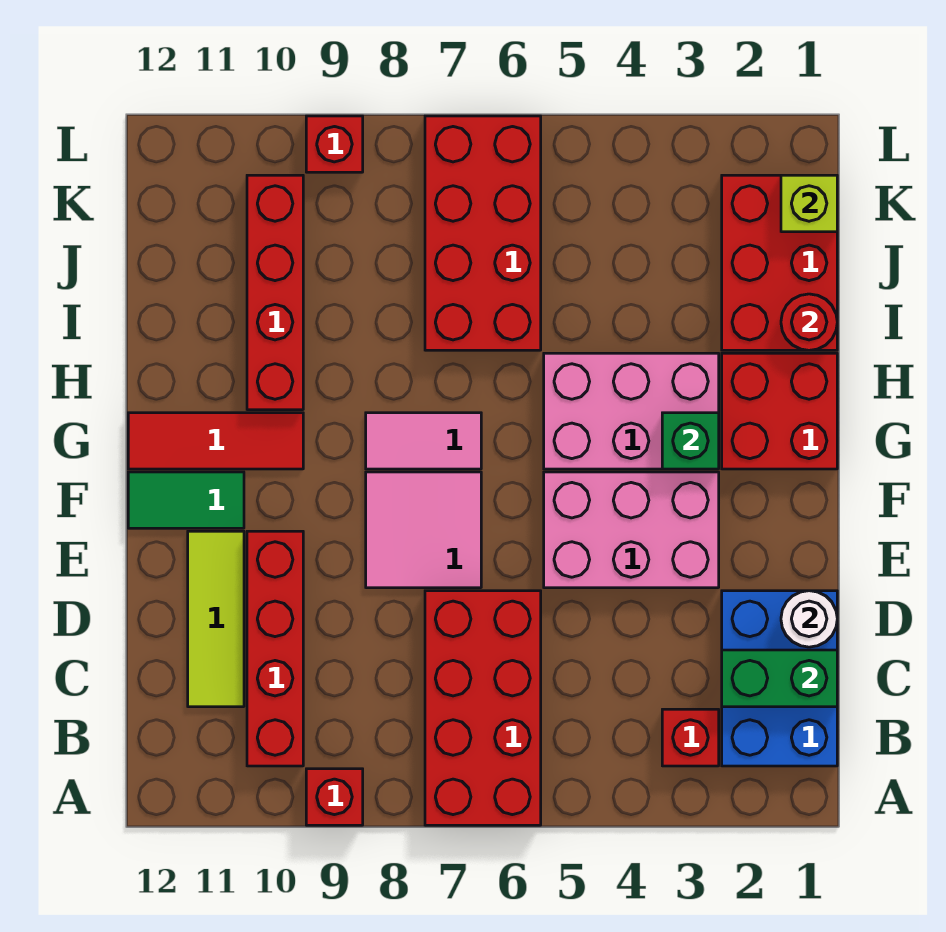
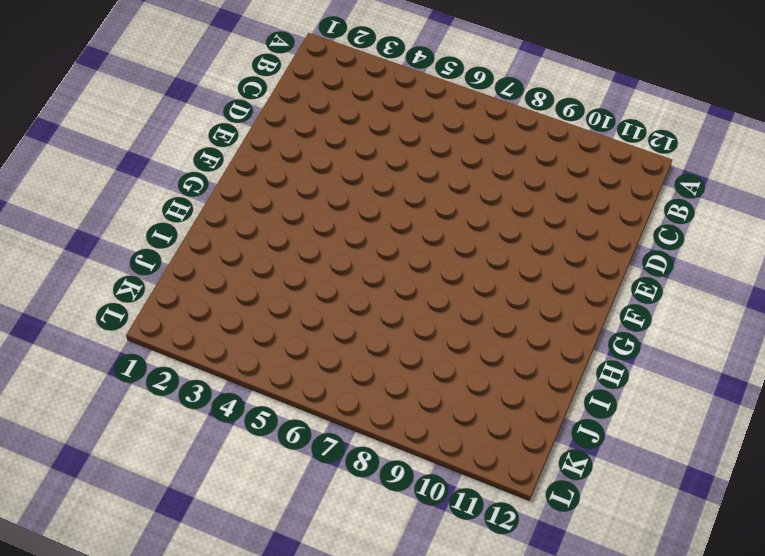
none -> red brick A6:D7 level 1
none -> red brick A9 level 1
none -> blue brick B1:D2 level 1

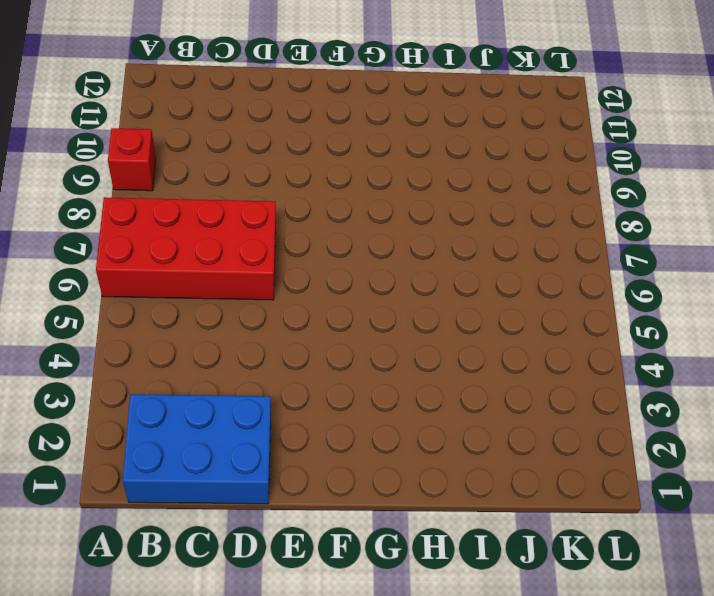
none -> red brick B3 level 1
none -> red brick B10:E10 level 1
none -> lime tile C11:E11 level 1

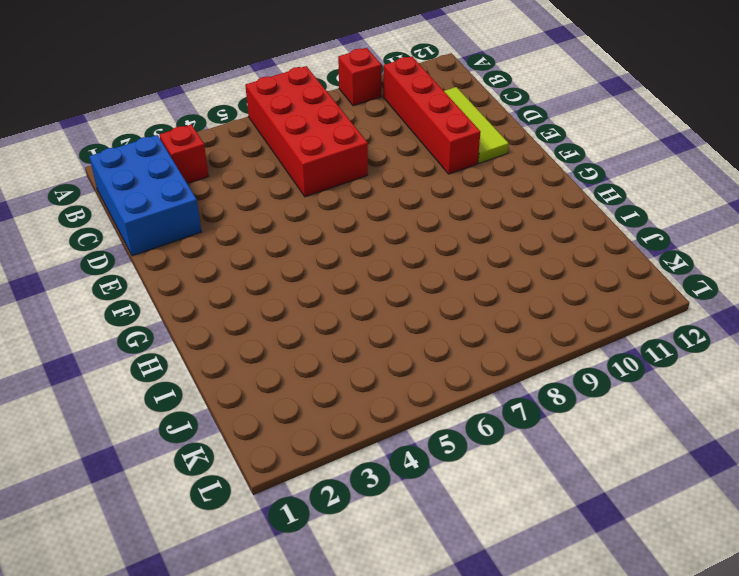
none -> pink brick E3:F5 level 1
none -> pink tile E7:F8 level 1
none -> green tile F11:F12 level 1

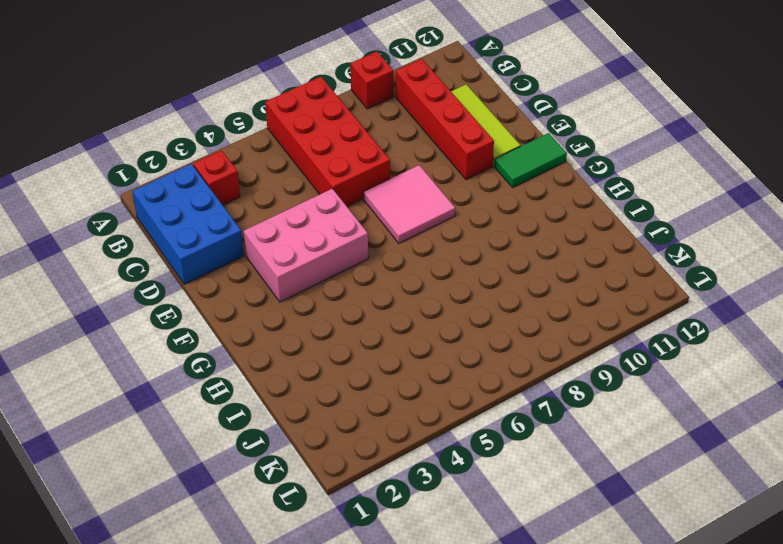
none -> red brick G1:H2 level 1
none -> pink brick G3:H5 level 1
none -> pink tile G7:G8 level 1

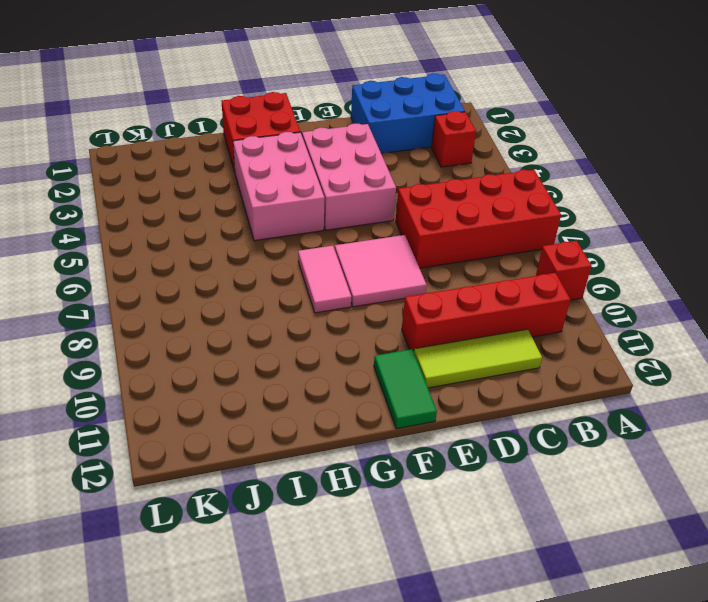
none -> red tile G10:G12 level 1
none -> red brick H10:K10 level 1
none -> red brick I1:K2 level 1

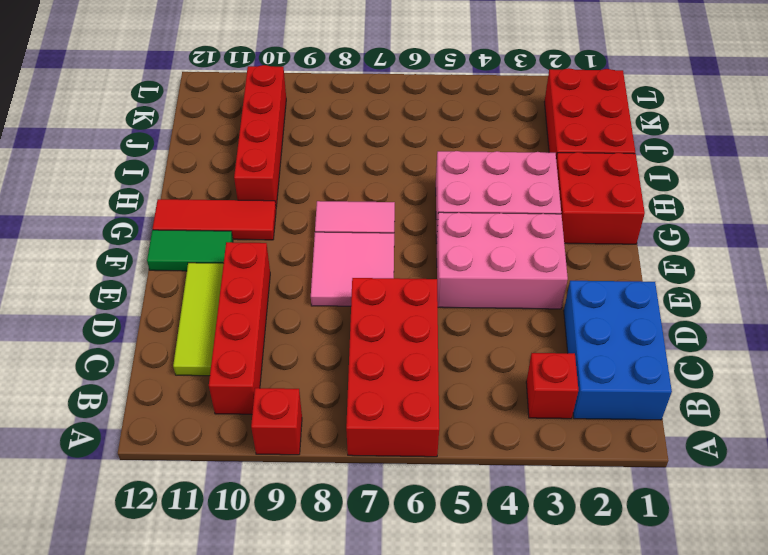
none -> red brick I6:L7 level 1
none -> red brick L9 level 1
none -> green brick C1:C2 level 2

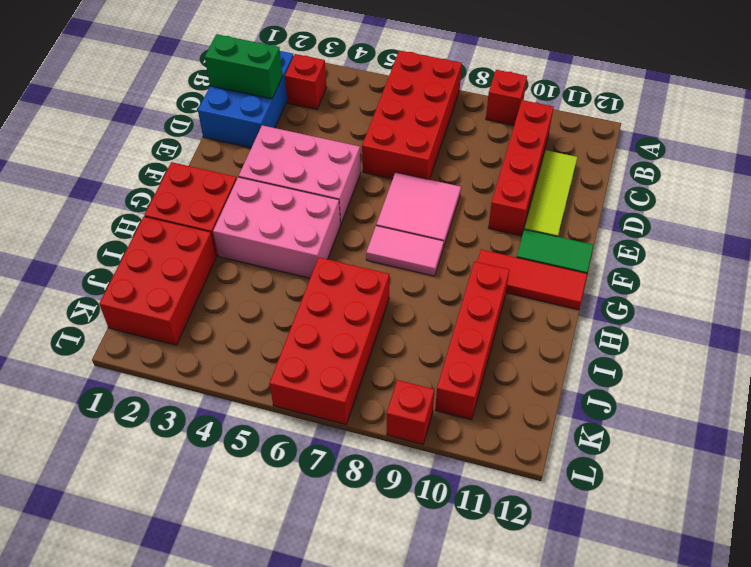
none -> white round brick D1 level 2
none -> green brick G3 level 2
none -> red round brick I1 level 2

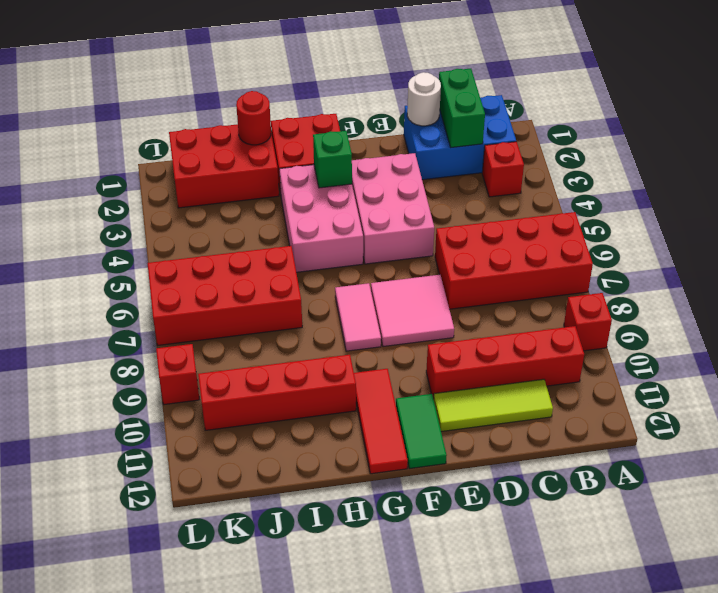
none -> lime brick K1 level 2

